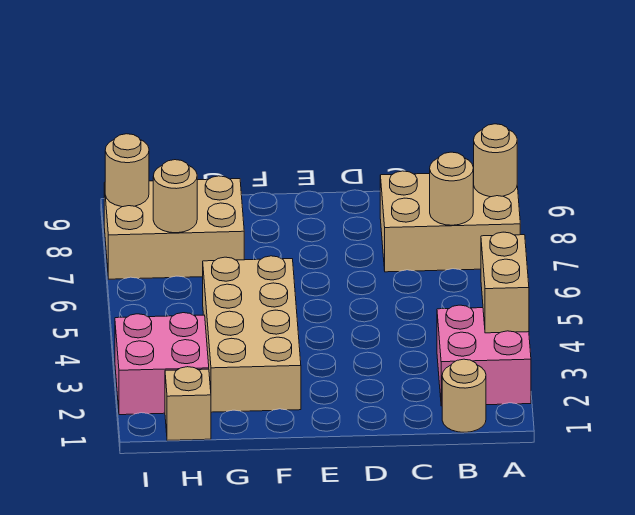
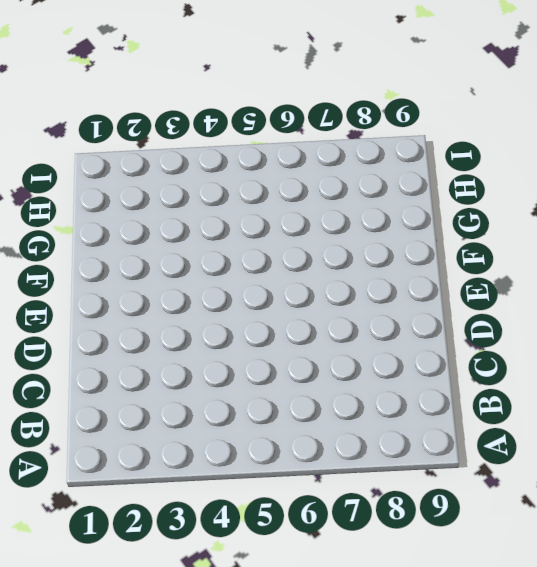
none -> pink brick A2:B3 level 1
none -> tan brick A7:C8 level 1
none -> tan round brick B1 level 1

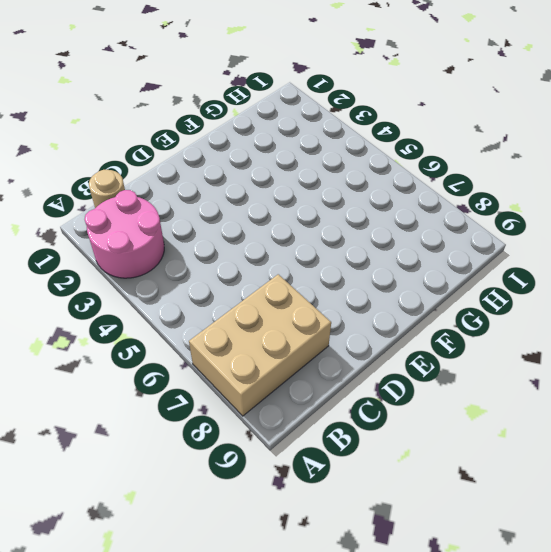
pink round brick A2:B3 level 1 -> pink brick A2:B3 level 1
none -> tan brick F2:G5 level 1
none -> tan brick G7:I8 level 1
none -> tan brick H1 level 1

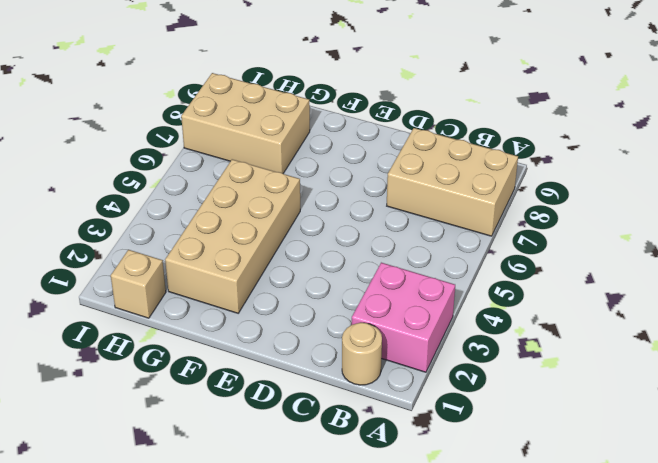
none -> pink brick H2:I3 level 1
none -> tan brick A3:A4 level 2
none -> tan round brick A8 level 2

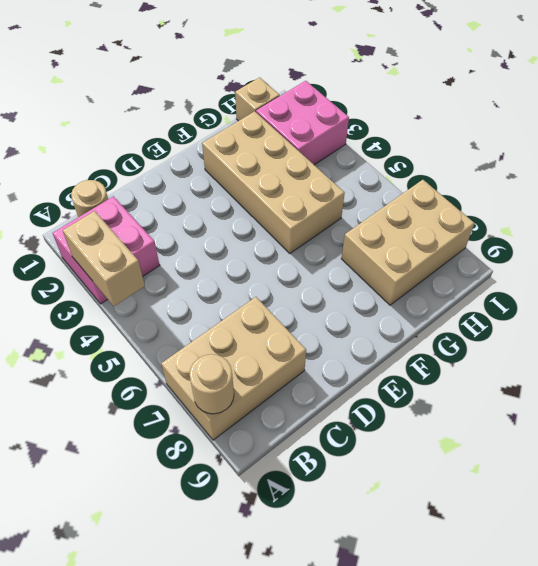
none -> tan round brick B7 level 2
none -> tan round brick H7 level 2
none -> tan round brick I8 level 2

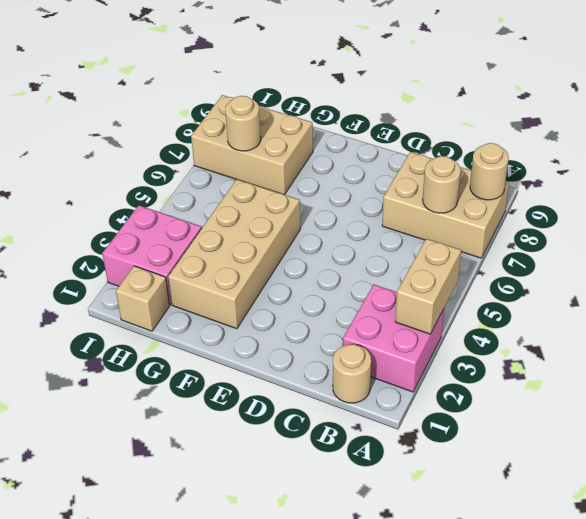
none -> tan round brick I8 level 2

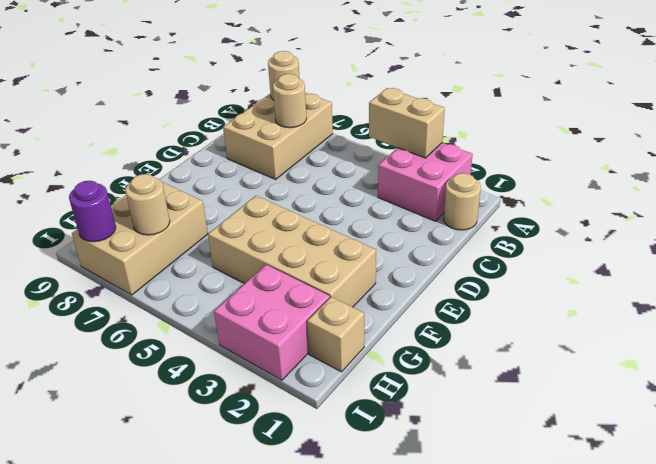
purple round brick I8 level 2 -> tan round brick I8 level 2

